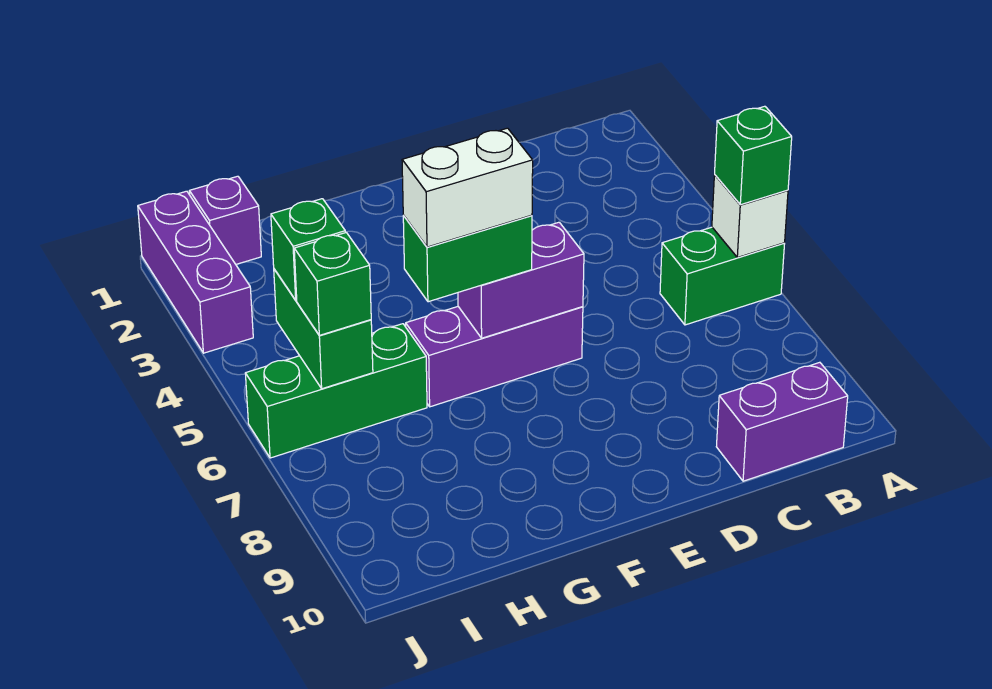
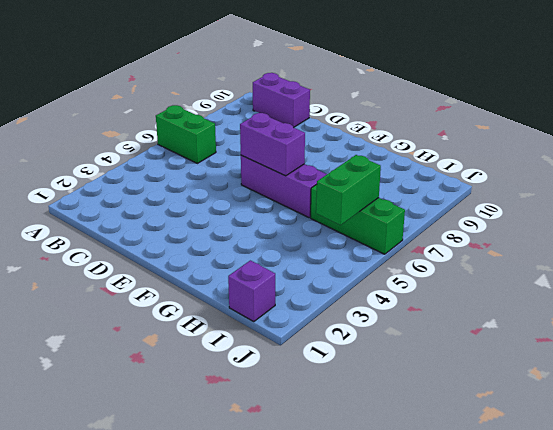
none -> purple brick J1:J3 level 1
none -> white brick A6 level 2
none -> green brick A6 level 3

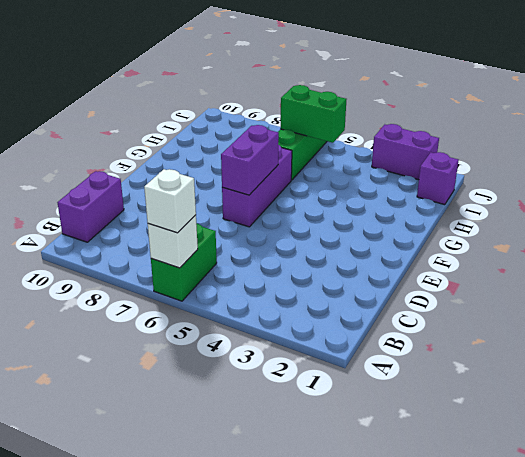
white brick A6 level 3 -> green brick A6 level 3
purple brick J2:J3 level 1 -> purple brick J1:J3 level 1
none -> green brick F6:G6 level 3
none -> green brick I5 level 3
none -> green brick I6 level 3

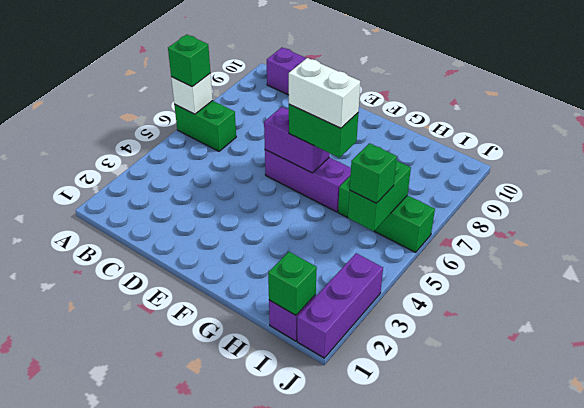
green brick I1 level 2 -> green brick I6 level 3

